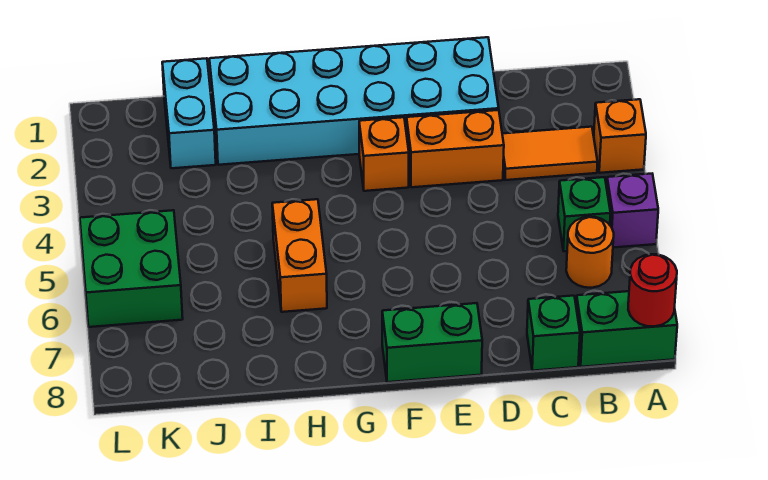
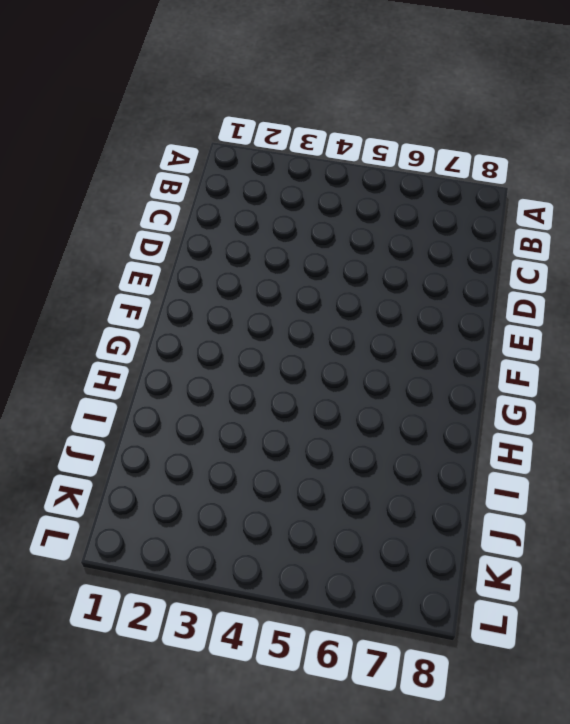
none -> orange brick A3 level 1
none -> purple brick A5 level 1
none -> green brick A8:B8 level 1

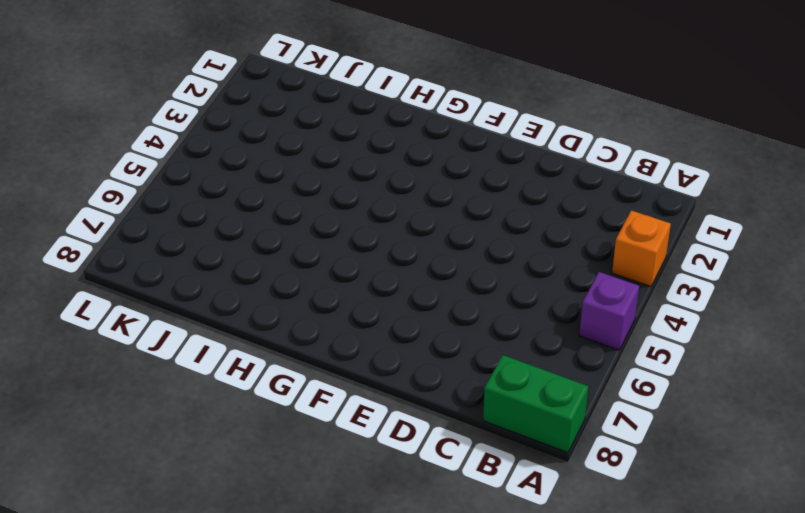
none -> orange tile B3:C3 level 1
none -> green brick B5 level 1
none -> orange round brick B6 level 1

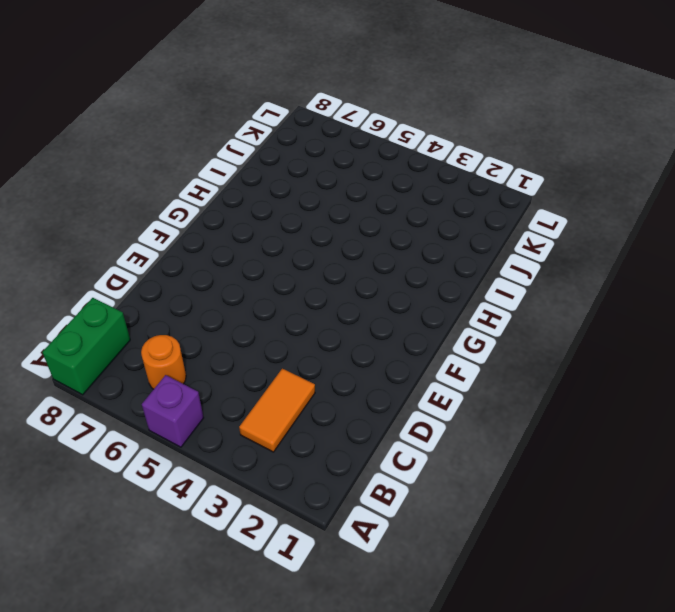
none -> orange brick A3 level 1
none -> green brick B5 level 1
none -> green brick C8 level 1

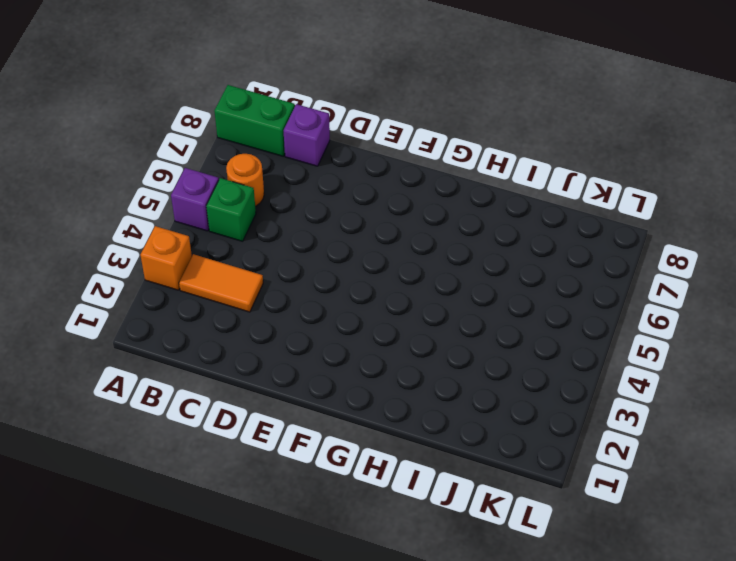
purple brick C8 level 1 -> green brick C8 level 1
none -> cyan brick D1:I2 level 1
none -> orange brick D3:E3 level 1
none -> green brick E8:F8 level 1

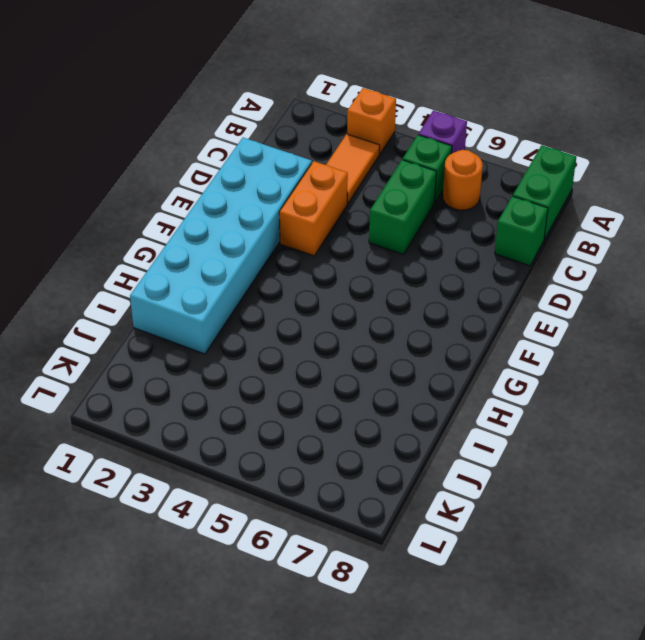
green brick C5:D5 level 1 -> green brick E8:F8 level 1
none -> orange brick F3 level 1
none -> orange brick H5:H6 level 1
none -> cyan brick J1:J2 level 1

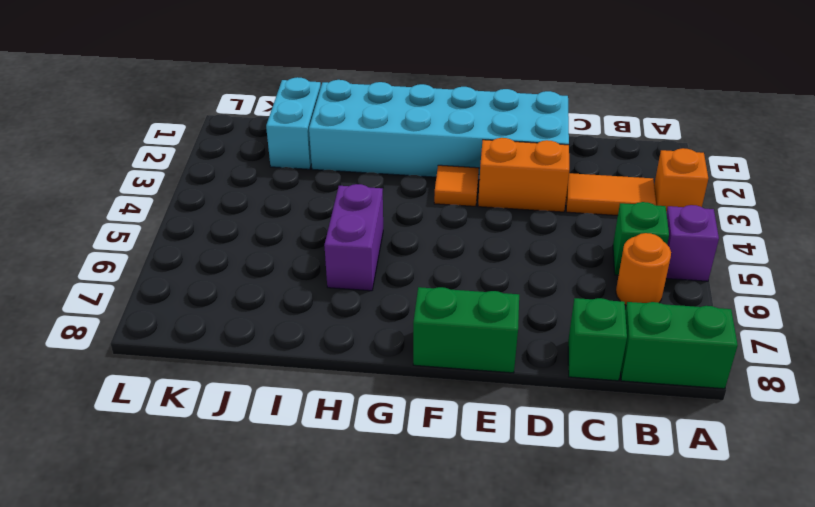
orange tile F3 level 1 -> orange brick F3 level 1
purple brick H5:H6 level 1 -> orange brick H5:H6 level 1
none -> green brick K5:L6 level 1
none -> red round brick A8 level 2

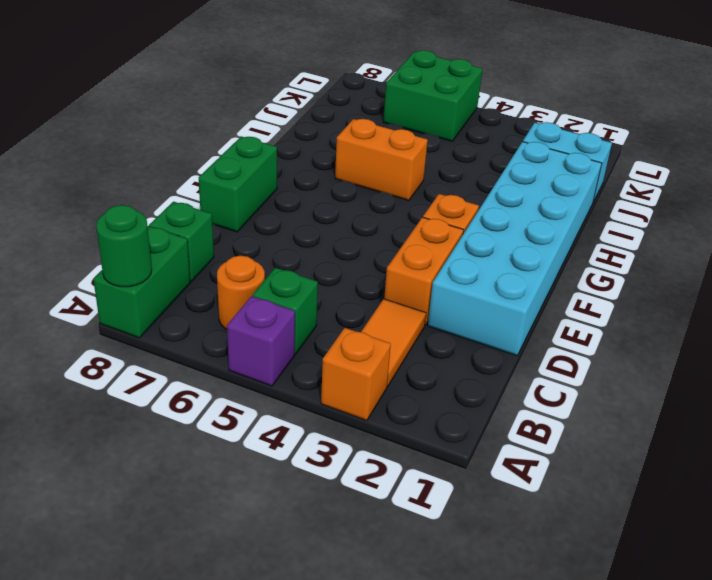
green round brick A8 level 2 -> red round brick A8 level 2

